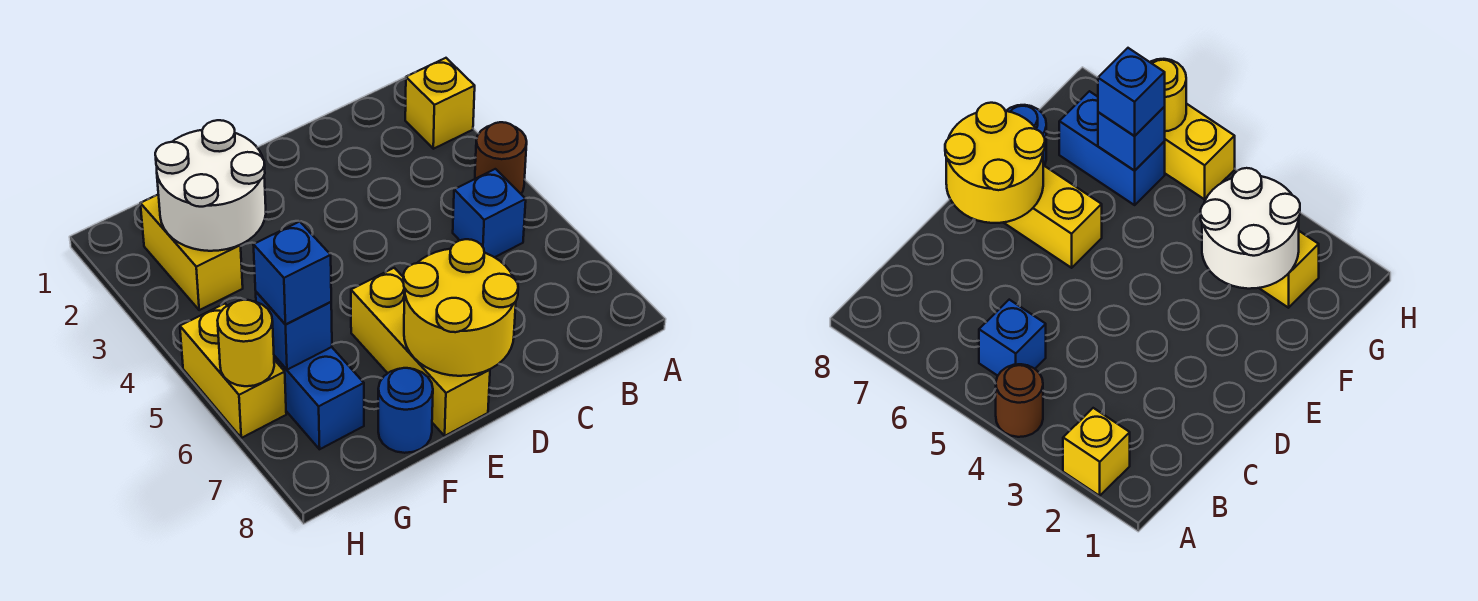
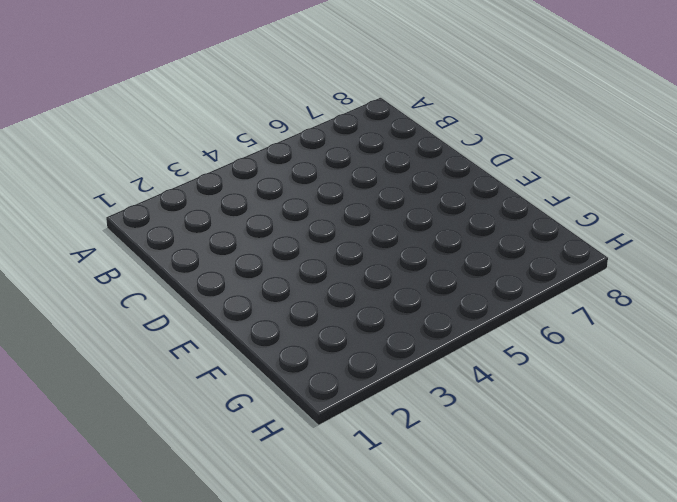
none -> yellow brick A2 level 1
none -> brown round brick A4 level 1
none -> blue brick B5 level 1

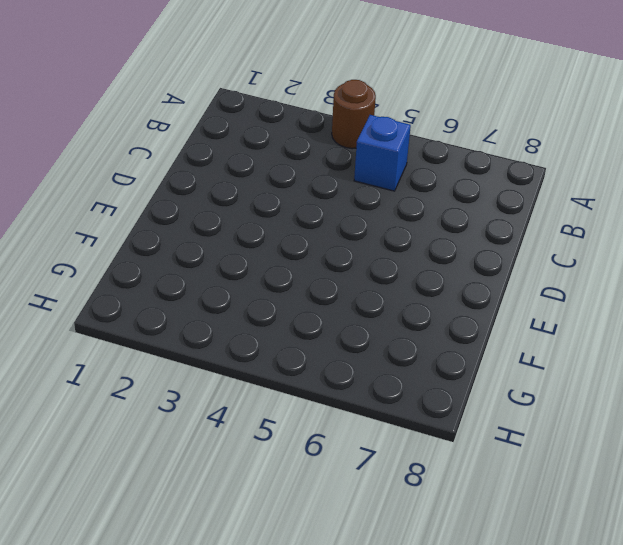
none -> yellow brick A2 level 1
none -> yellow brick E6:E8 level 1
none -> blue round brick F8 level 1

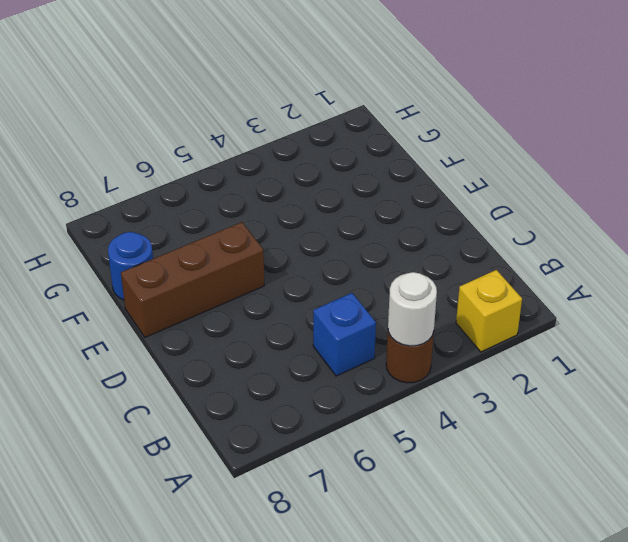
white round brick A4 level 2 -> none
brown brick E6:E8 level 1 -> yellow brick E6:E8 level 1
none -> yellow brick G2:G3 level 1
none -> blue brick G6:G7 level 1
none -> yellow brick H5:H6 level 1

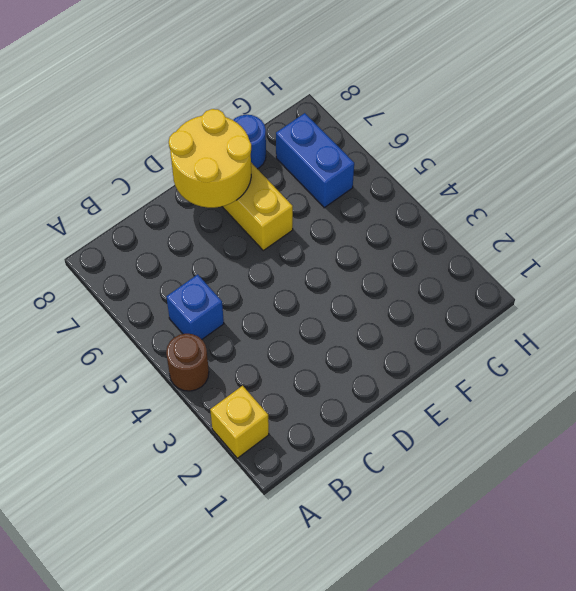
none -> yellow brick G2:G3 level 1
none -> yellow brick H5:H6 level 1
none -> white round brick F2:G3 level 2

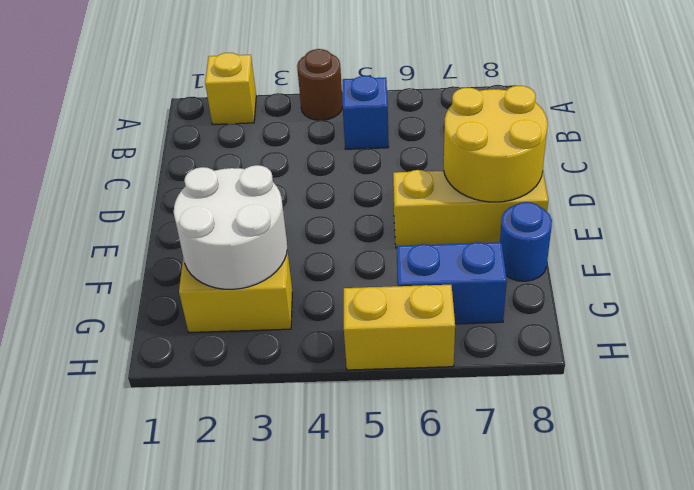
none -> blue brick G6 level 2
none -> yellow round brick H6 level 2
none -> blue brick G6 level 3

